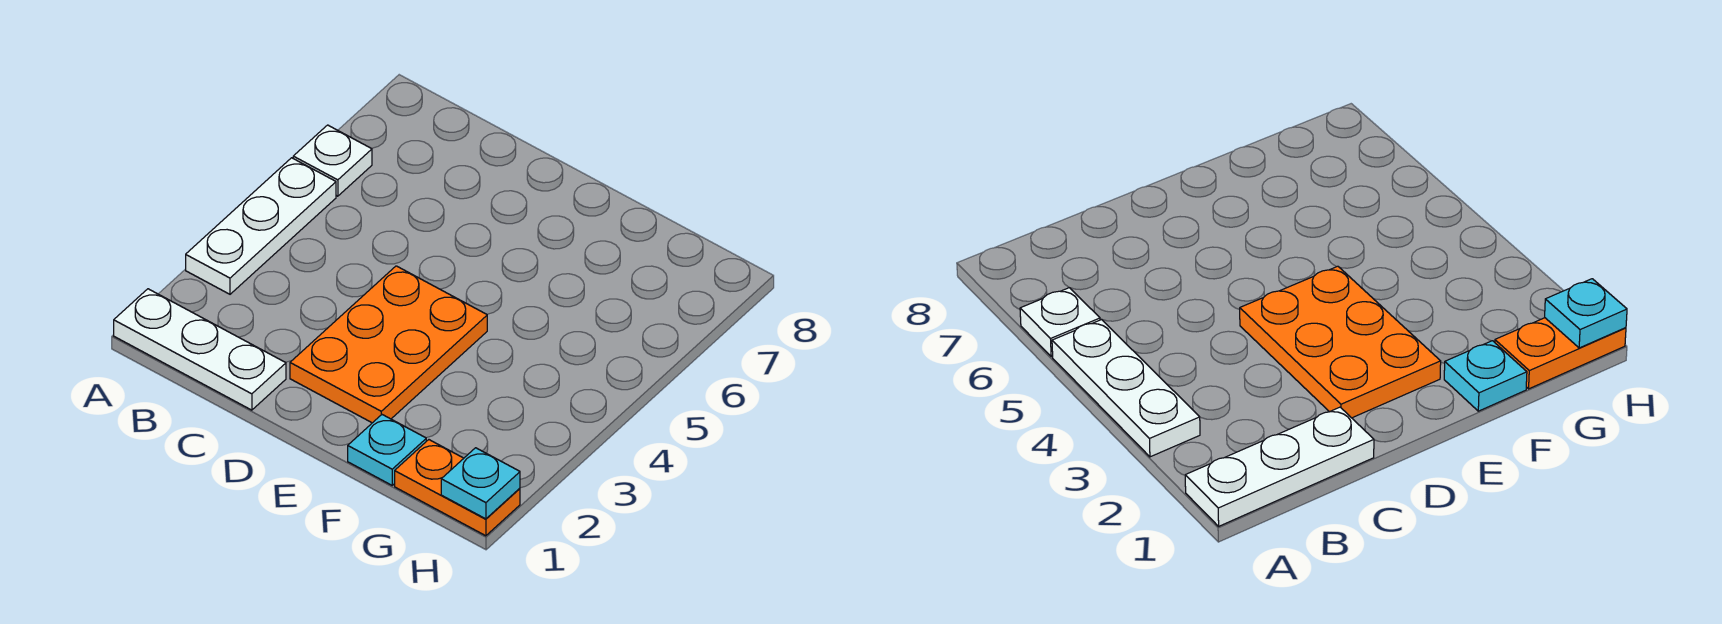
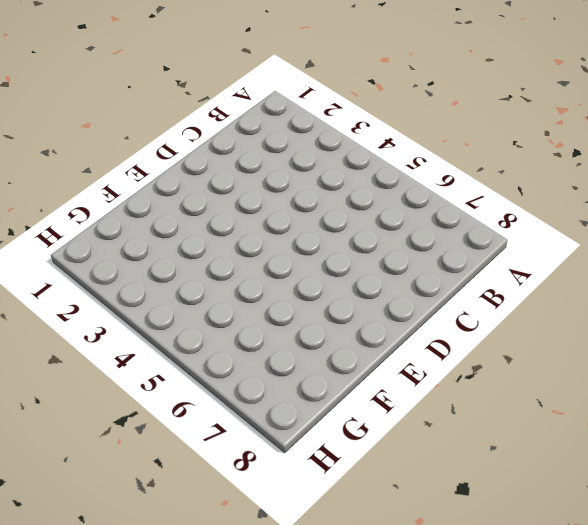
none -> white plate A1:C1 level 1
none -> white plate A3:A5 level 1

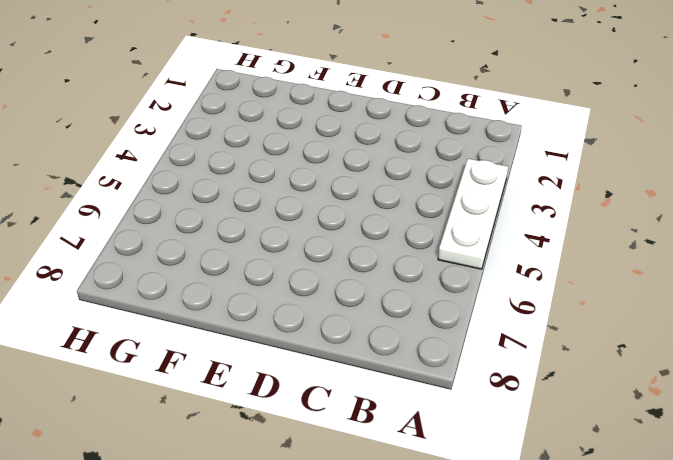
none -> white plate A1:C1 level 1
none -> white plate A6 level 1

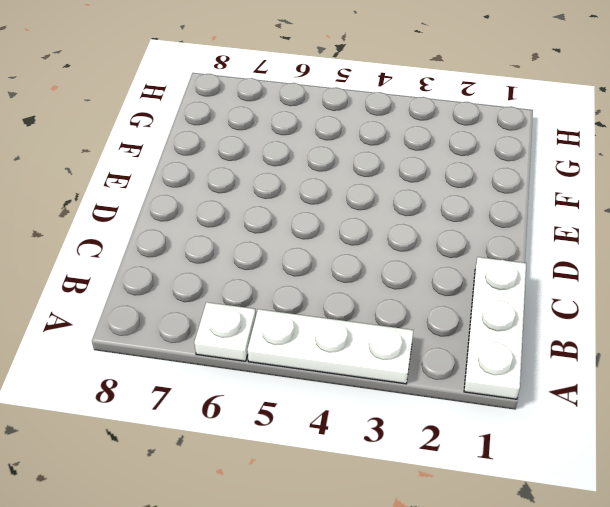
none -> orange plate D2:E4 level 1
none -> cyan plate F1 level 1

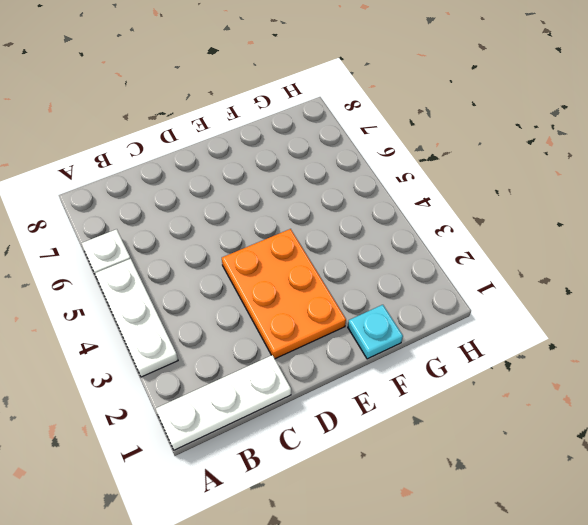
none -> orange plate G1:H1 level 1
none -> cyan plate H1 level 2

